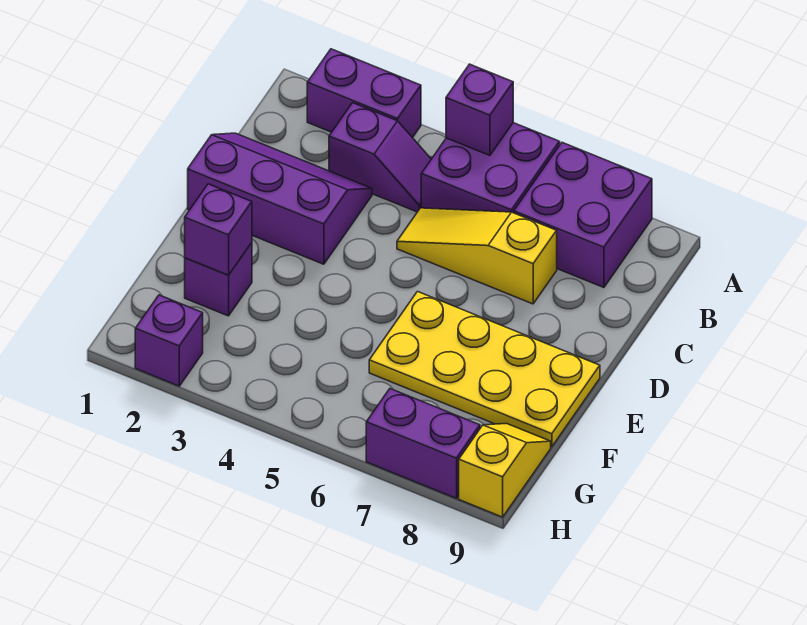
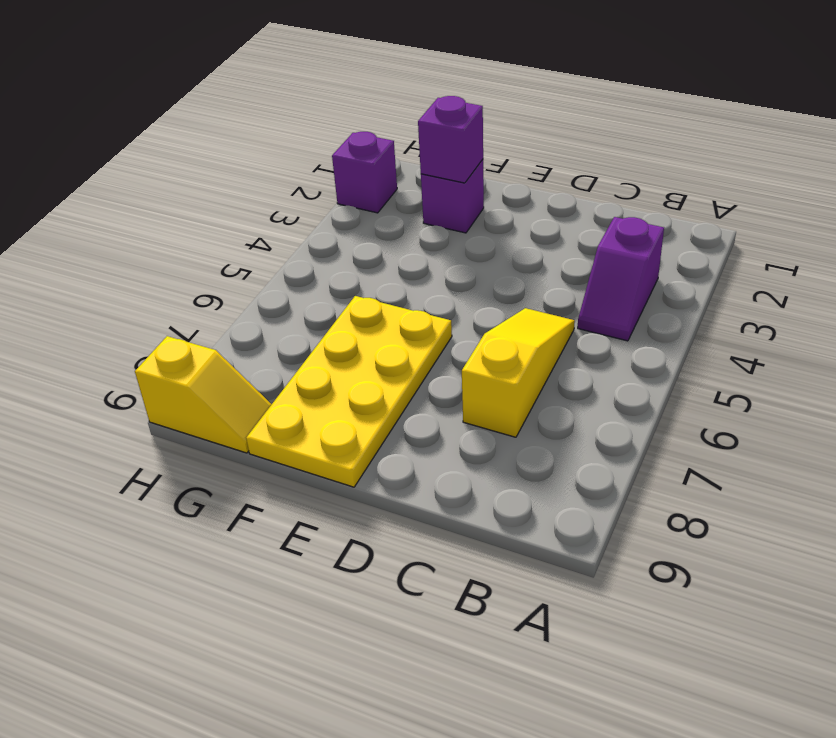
none -> purple brick A2:A3 level 1
none -> purple brick A5:B6 level 1
none -> purple brick A7:B8 level 1

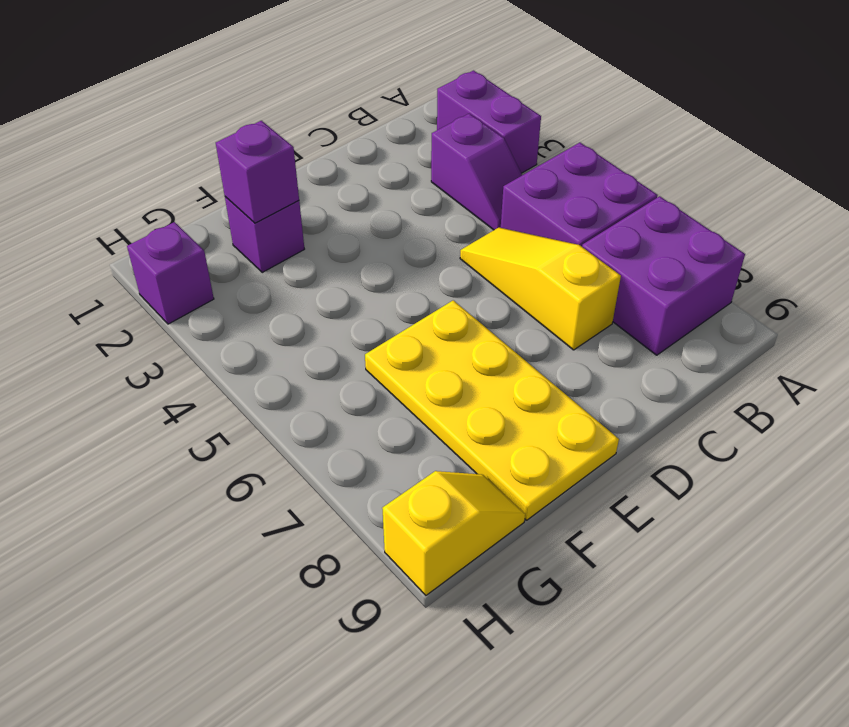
none -> purple slope C1:D3 level 1 top D
none -> purple brick H7:H8 level 1
none -> purple brick A5 level 2

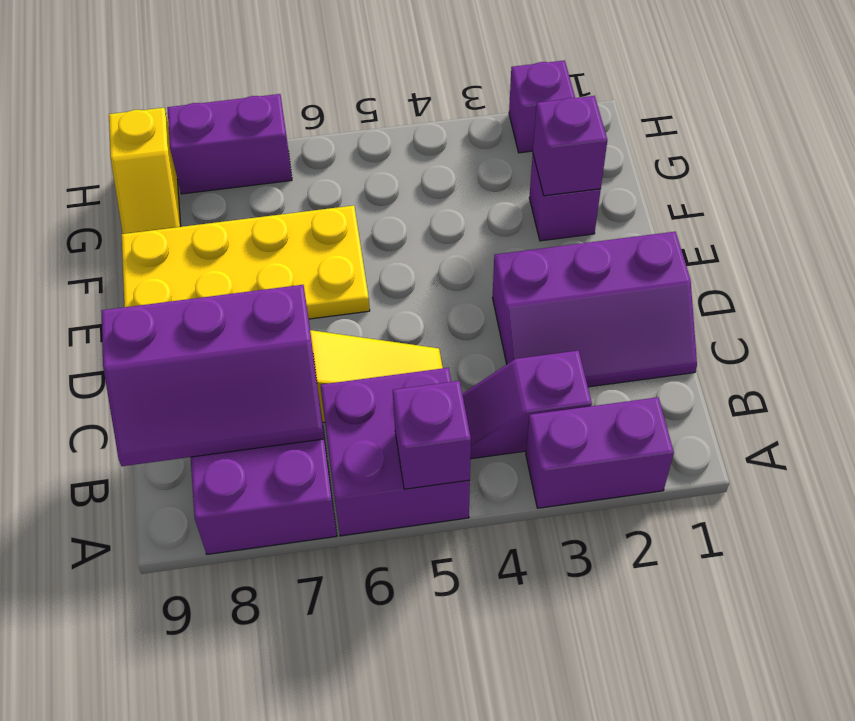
purple slope B7:C9 level 2 top C -> none

